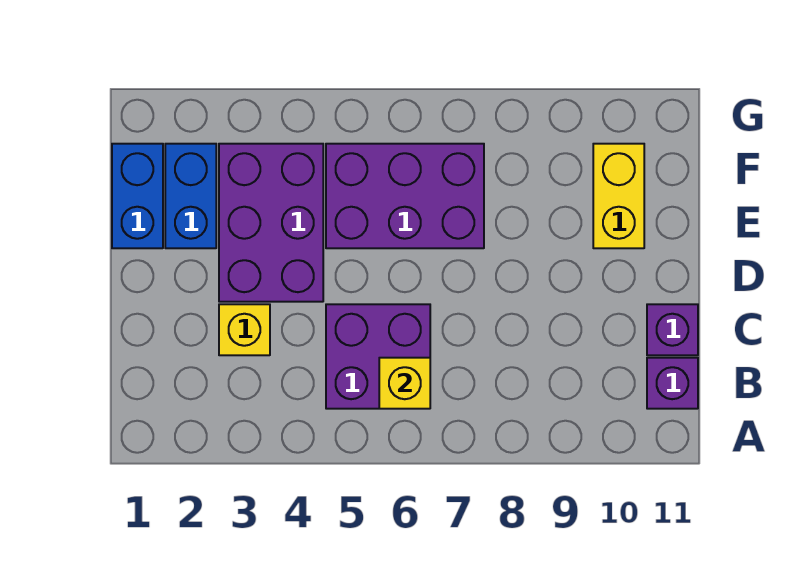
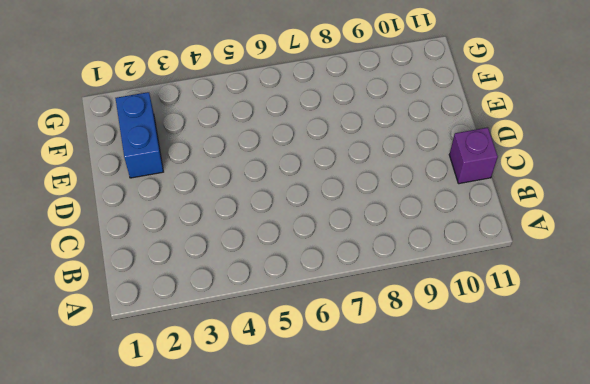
none -> purple brick B5:C6 level 1
none -> purple brick B11 level 1

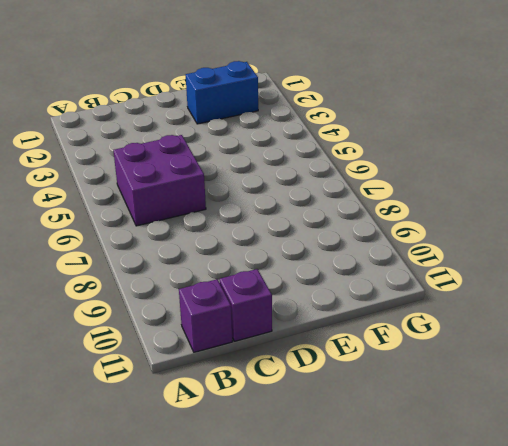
none -> yellow brick C3 level 1
none -> purple brick D3:F4 level 1

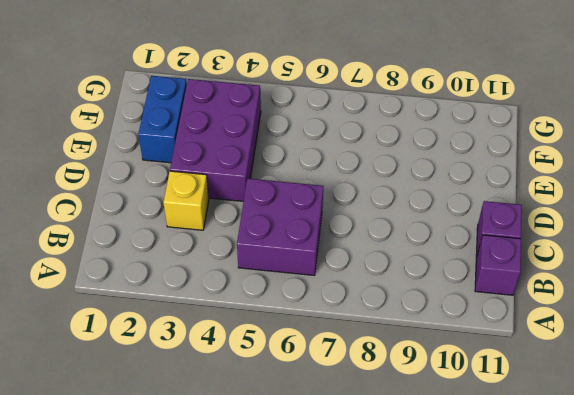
none -> blue brick E1:F1 level 1
none -> purple brick E5:F7 level 1

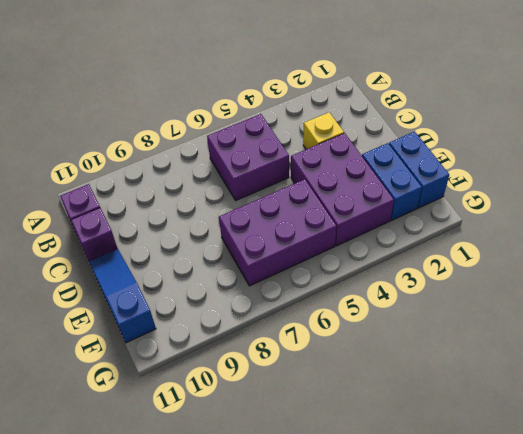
blue slope D11:F11 level 1 top F -> none
none -> yellow brick E10:F10 level 1
none -> yellow brick B6 level 2

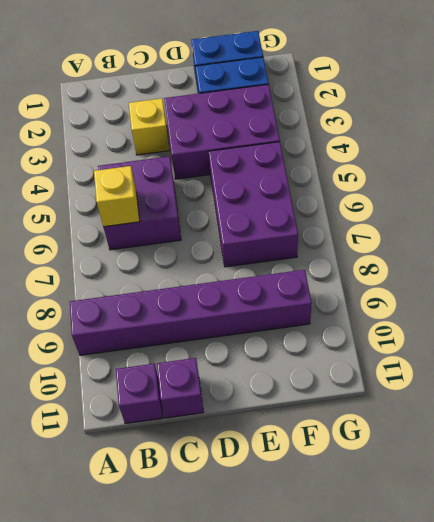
purple brick A9:F9 level 1 -> none
none -> yellow brick E10:F10 level 1

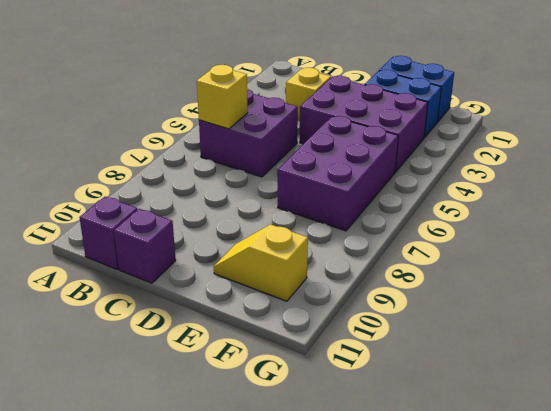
yellow slope E10:F10 level 1 top F -> yellow brick E10:F10 level 1

